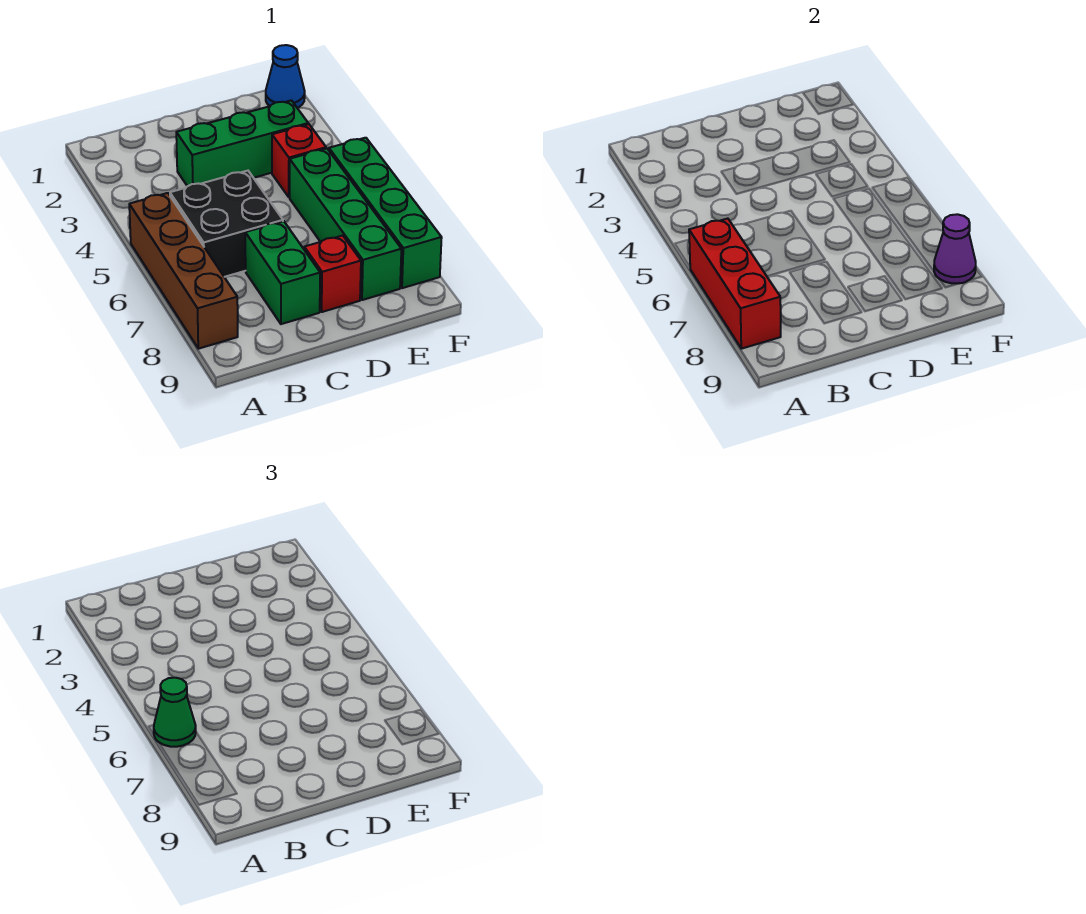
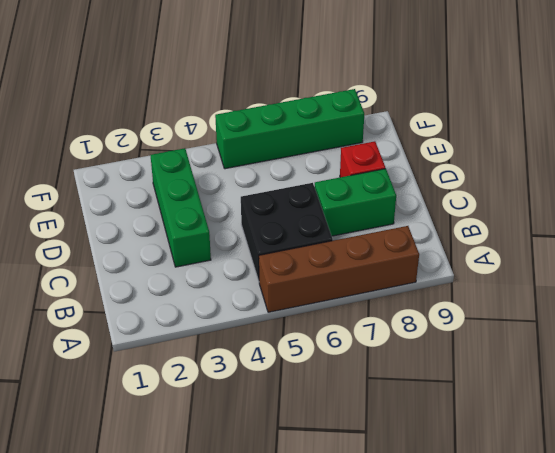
none -> red brick E4 level 1
none -> green brick E5:E8 level 1
none -> blue cone F1 level 1

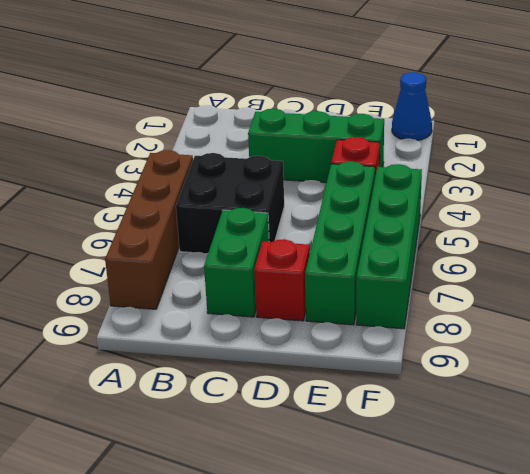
none -> red brick A6:A8 level 2
none -> purple cone F8 level 2
none -> green cone A6 level 3

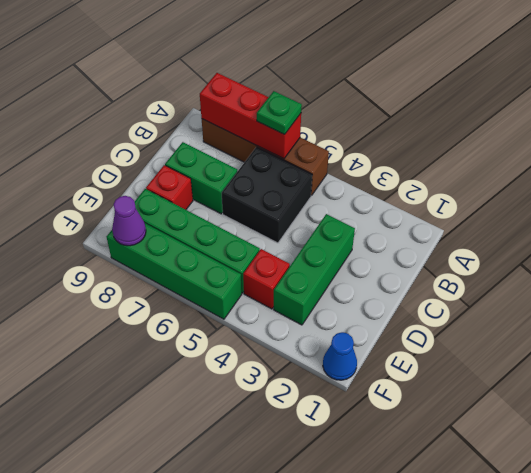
green plate A6 level 3 -> green cone A6 level 3

